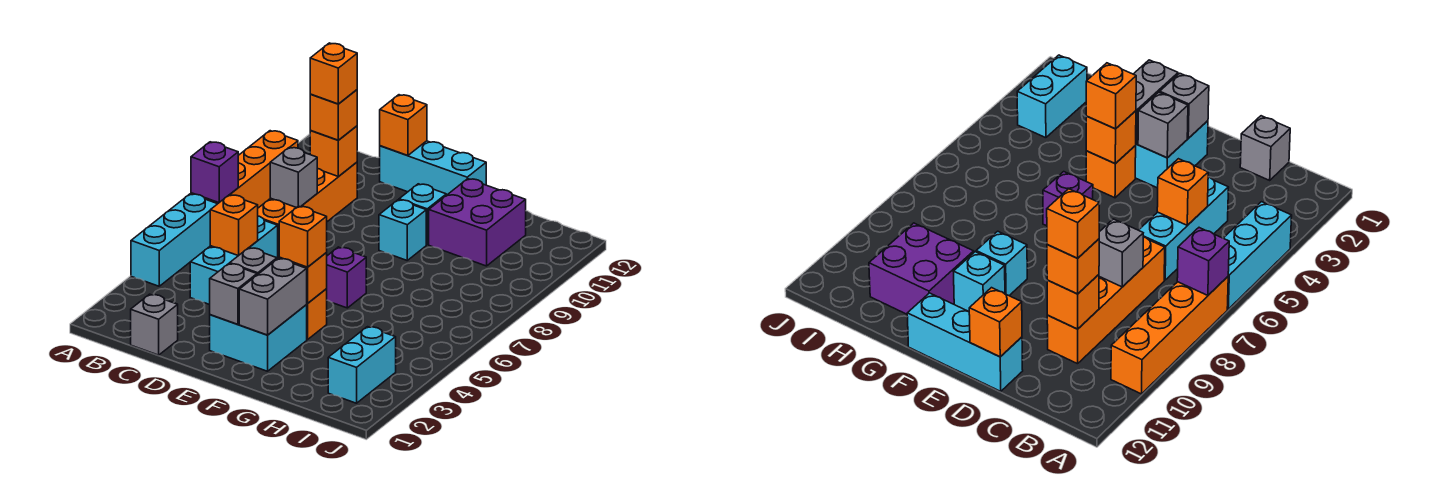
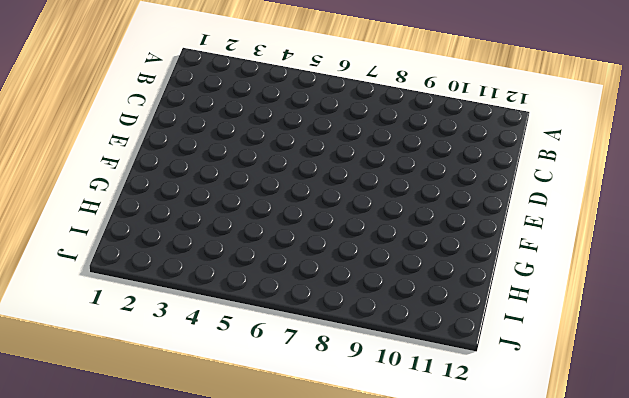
none -> cyan brick A4:A6 level 1
none -> orange brick A7:A10 level 1
none -> grey brick C1 level 1

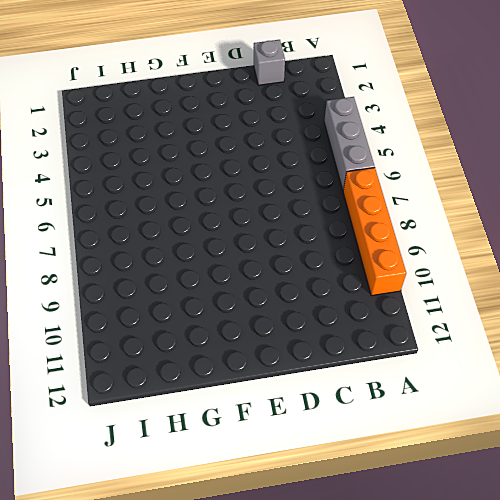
grey brick A4:A6 level 1 -> cyan brick A4:A6 level 1
none -> cyan brick C4:C6 level 1
none -> orange brick C7:C10 level 1
none -> cyan brick D12:F12 level 1

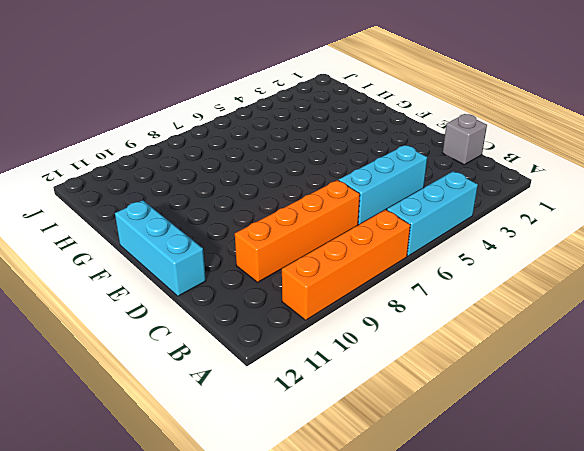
none -> cyan brick E2:F3 level 1
none -> orange brick F4 level 1
none -> purple brick F6 level 1

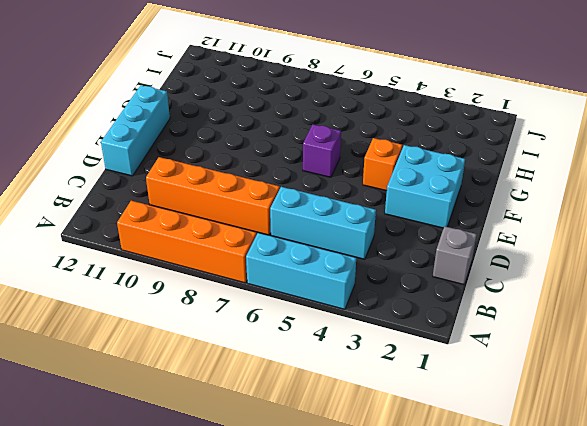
none -> cyan brick F9 level 1
none -> cyan brick F10 level 1
none -> purple brick G10:H11 level 1

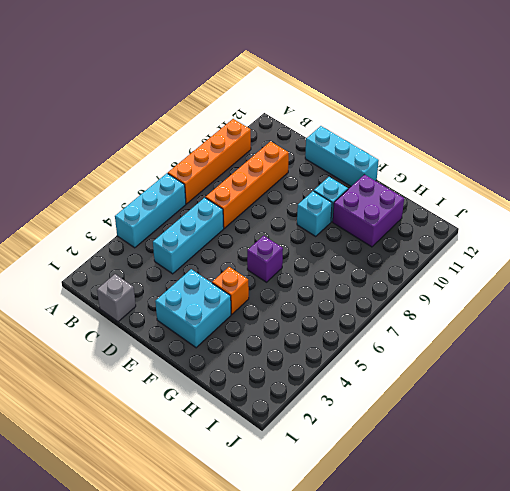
none -> cyan brick I2:I3 level 1
none -> purple brick A7 level 2
none -> orange brick C5 level 2

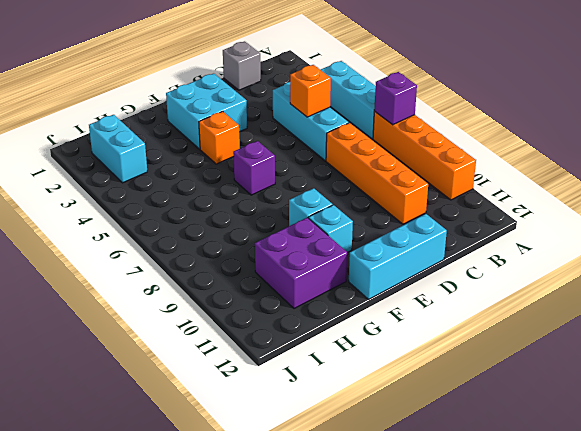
none -> grey brick C8 level 2
none -> orange brick C10 level 2
none -> orange brick D12 level 2

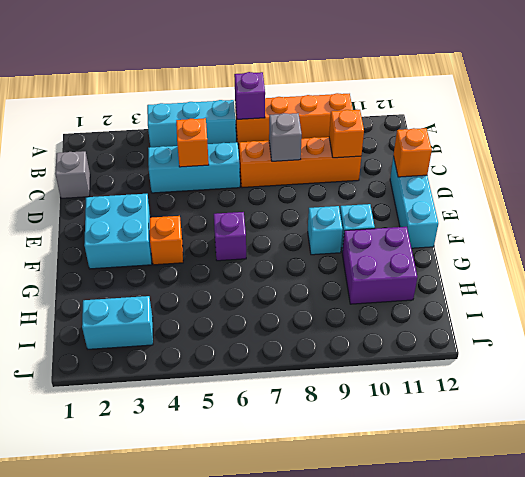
none -> grey brick E2 level 2
none -> grey brick E3 level 2
none -> grey brick F2:F3 level 2

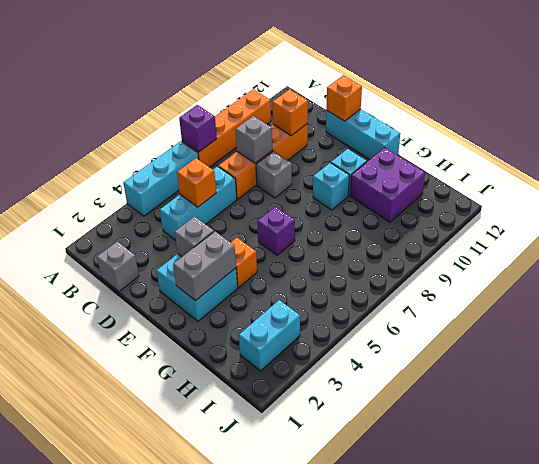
grey brick D8 level 1 -> grey brick E2 level 2
none -> orange brick F4 level 2
none -> orange brick C10 level 3
none -> orange brick F4 level 3

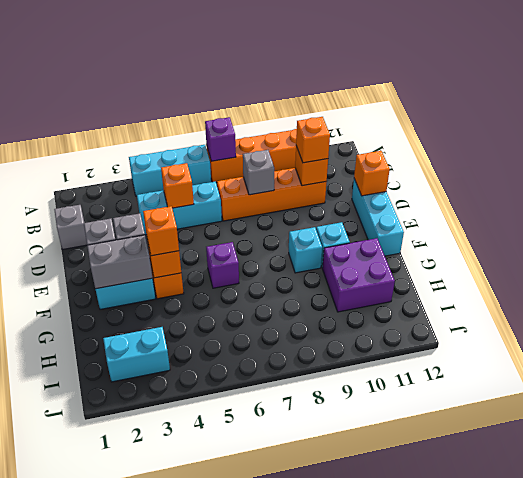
none -> orange brick C10 level 4

